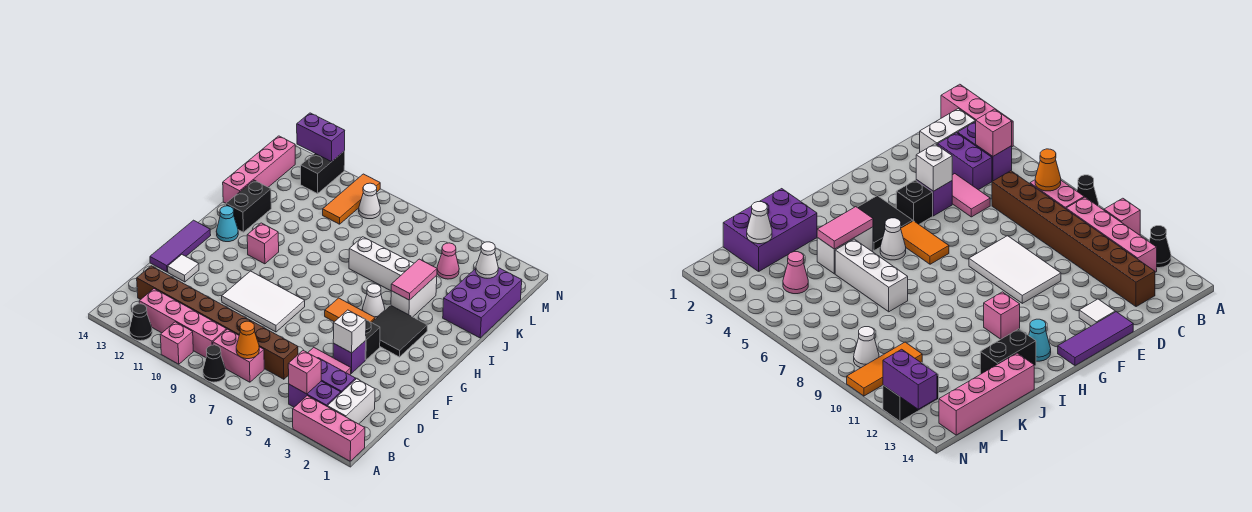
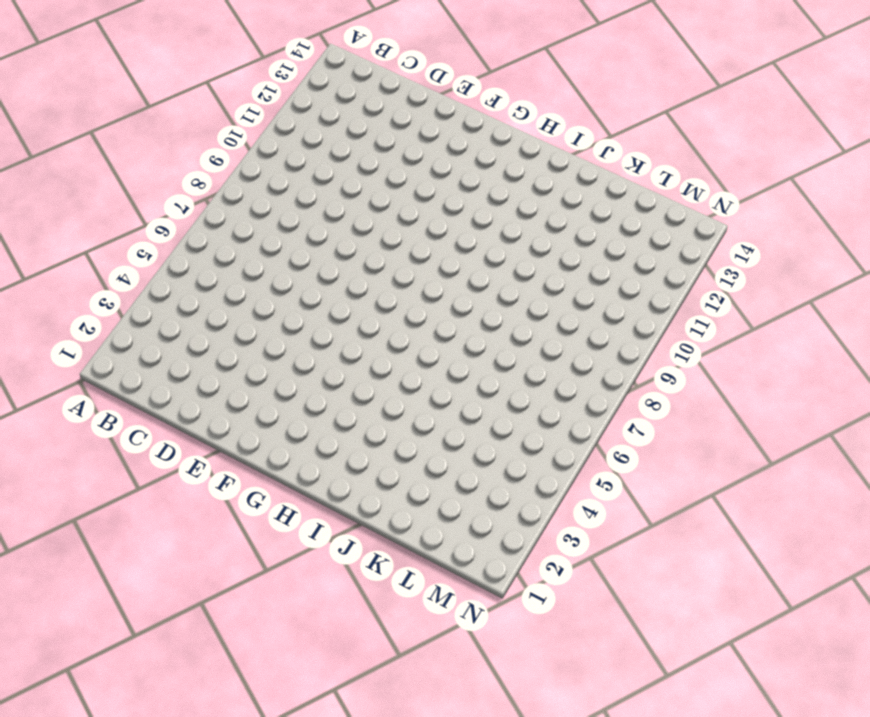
none -> pink brick A1:A3 level 1
none -> black cone A8 level 1
none -> pink brick A10 level 1
none -> black cone A12 level 1

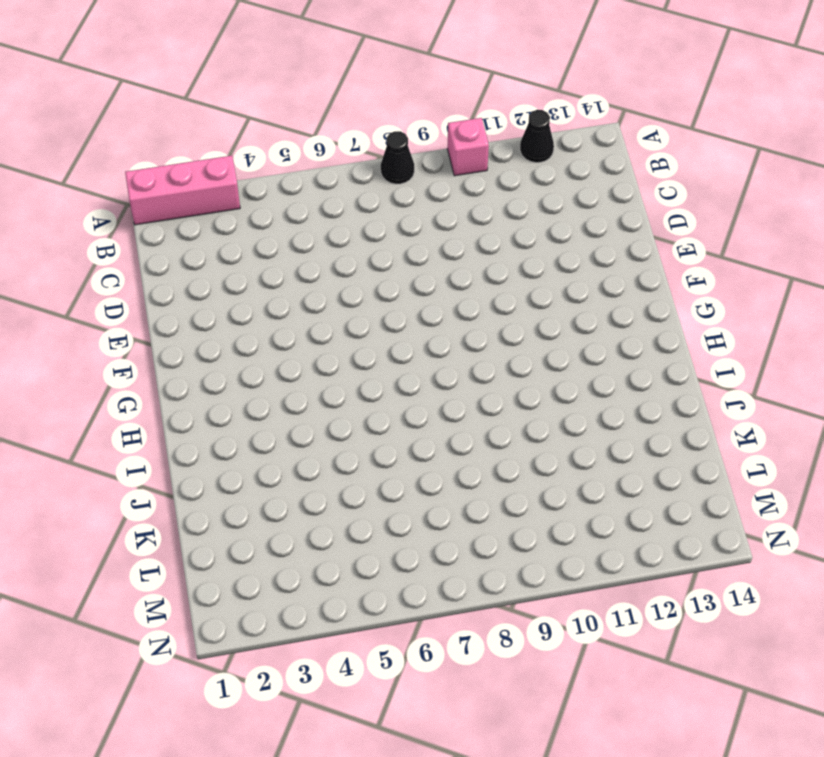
none -> white brick B2:C2 level 1
none -> purple brick B3:B4 level 1
none -> pink brick B7:B8 level 1
none -> pink brick B9:B12 level 1

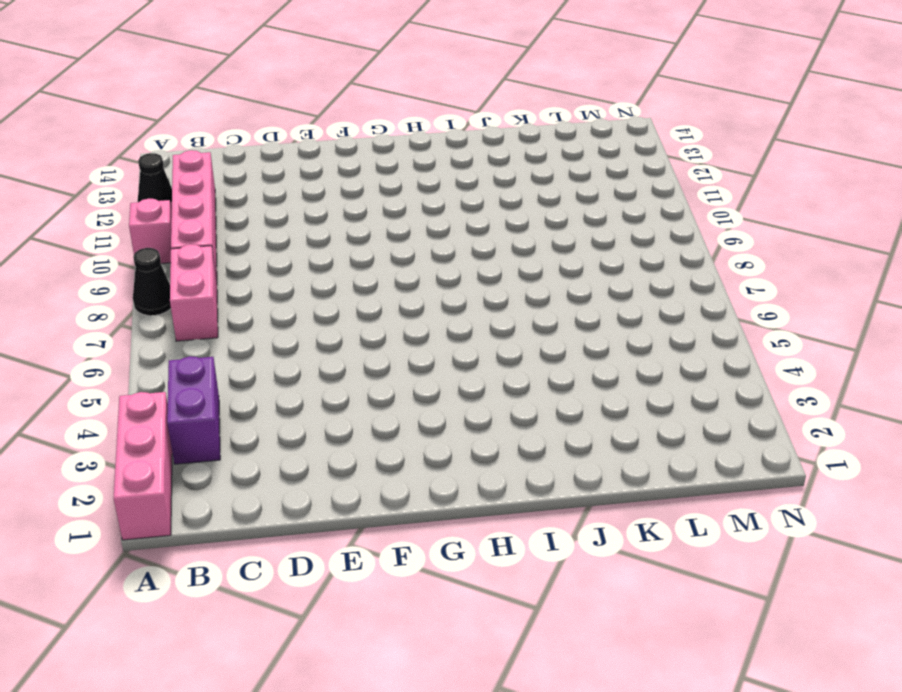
none -> white brick B2:C2 level 1
none -> purple brick C3:C4 level 1
none -> brown brick C6:C13 level 1
none -> pink tile D4:D5 level 1

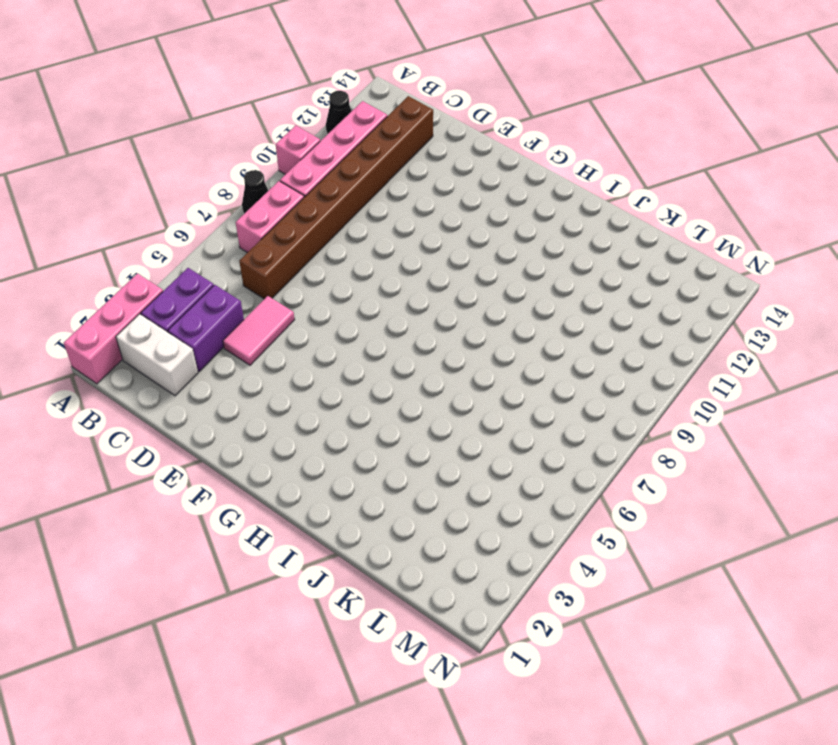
none -> purple brick E4 level 1
none -> white tile E8:F10 level 1
none -> white tile E13 level 1
none -> purple tile E14:G14 level 1

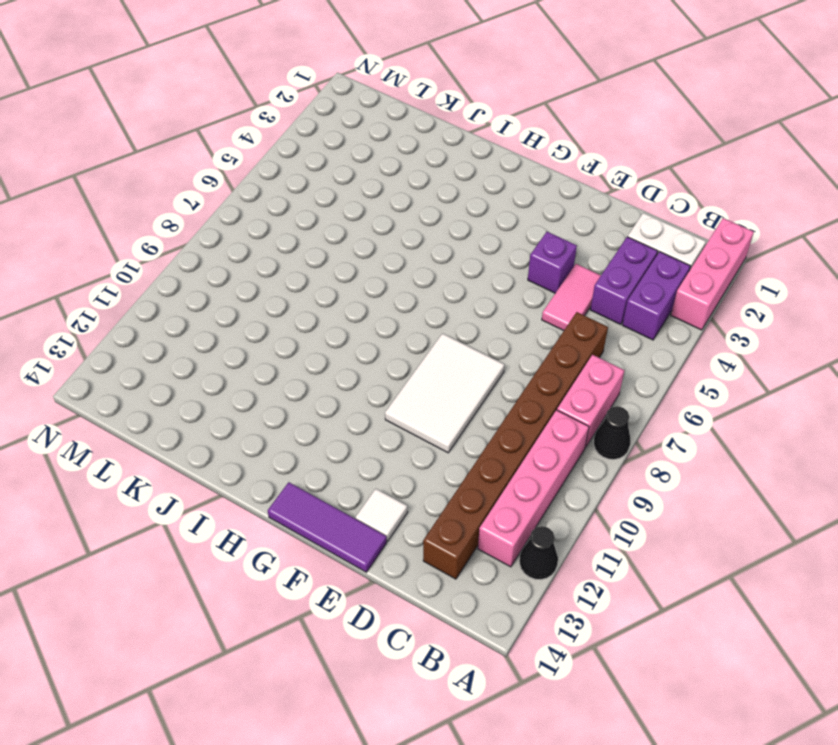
none -> pink brick A10 level 1
none -> black brick F4 level 1
none -> black tile G3:H4 level 1
none -> orange tile G5:G6 level 1

